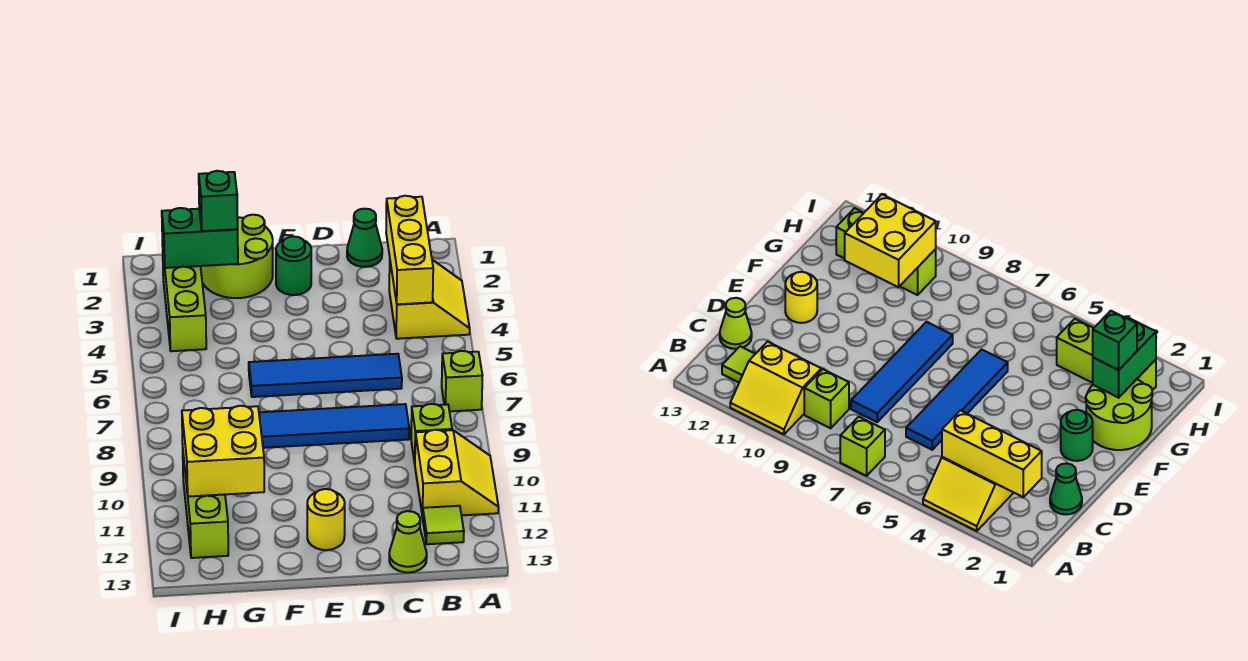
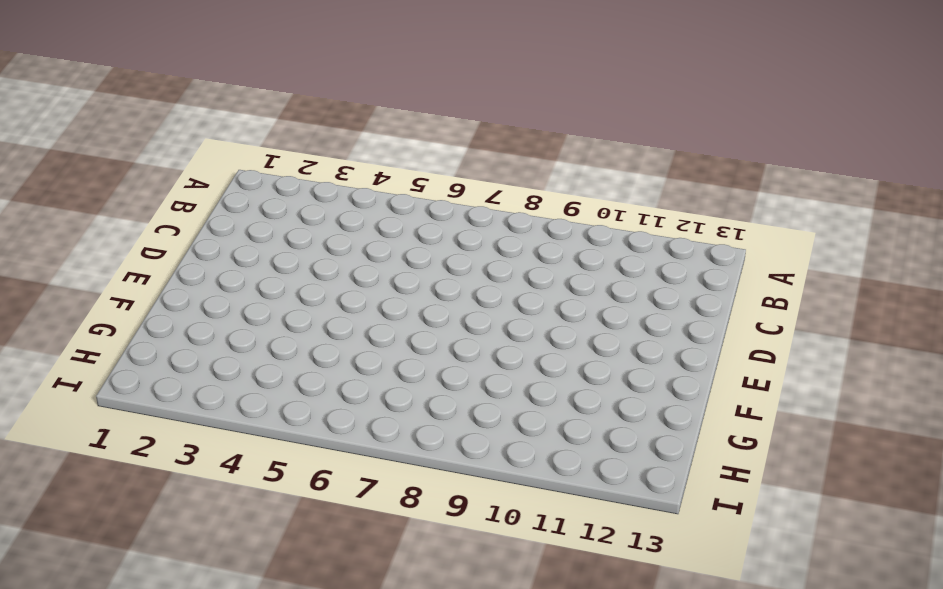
none -> yellow slope A3:B4 level 1 top B
none -> lime brick A7 level 1
none -> yellow slope A10:B11 level 1 top B

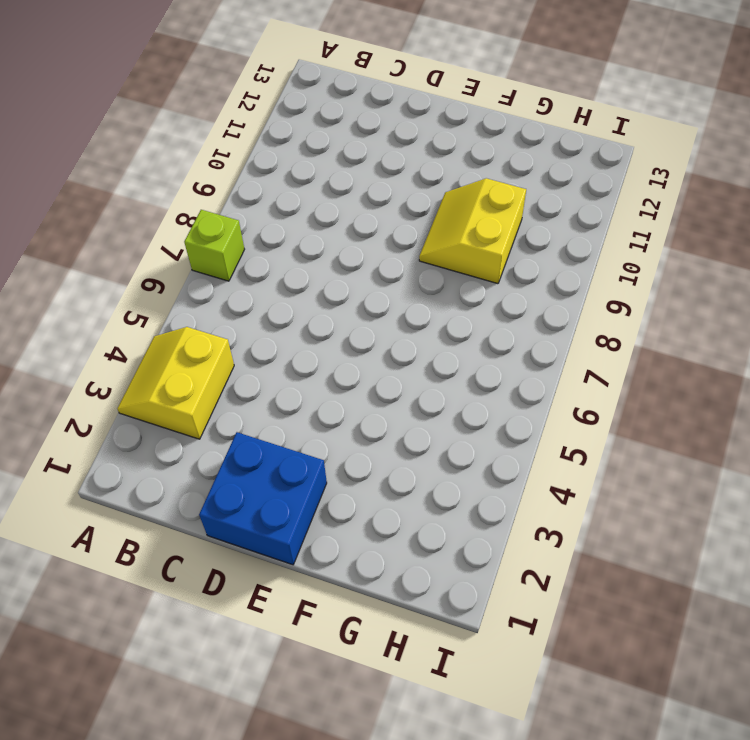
blue brick D1:E2 level 1 -> green round brick E2 level 1
yellow slope F9:G10 level 1 top G -> yellow slope A10:B11 level 1 top B
none -> lime brick B9 level 1
none -> lime tile B12 level 1
none -> green cone C1 level 1

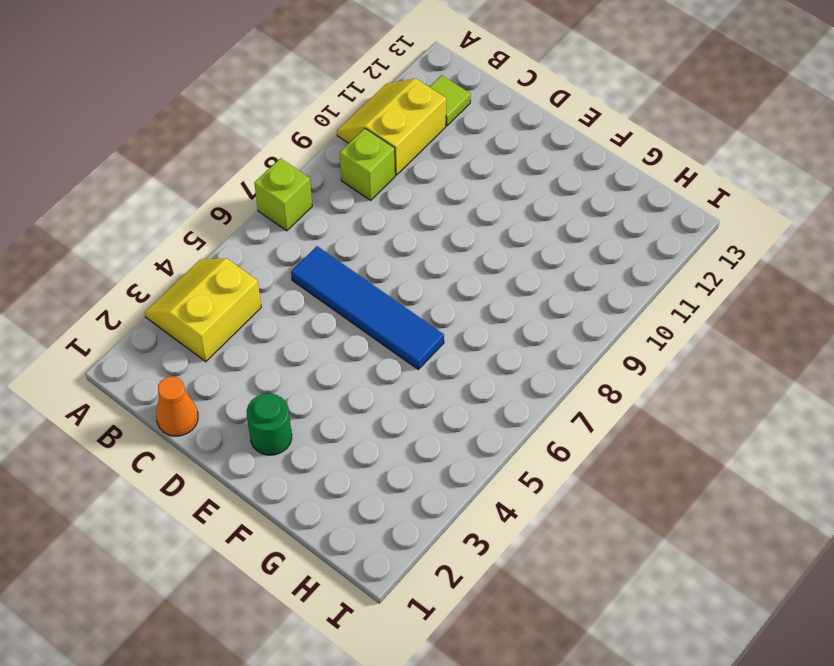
orange cone C1 level 1 -> green cone C1 level 1
none -> blue tile C8:F8 level 1
none -> lime cone C13 level 1
none -> yellow round brick E12 level 1

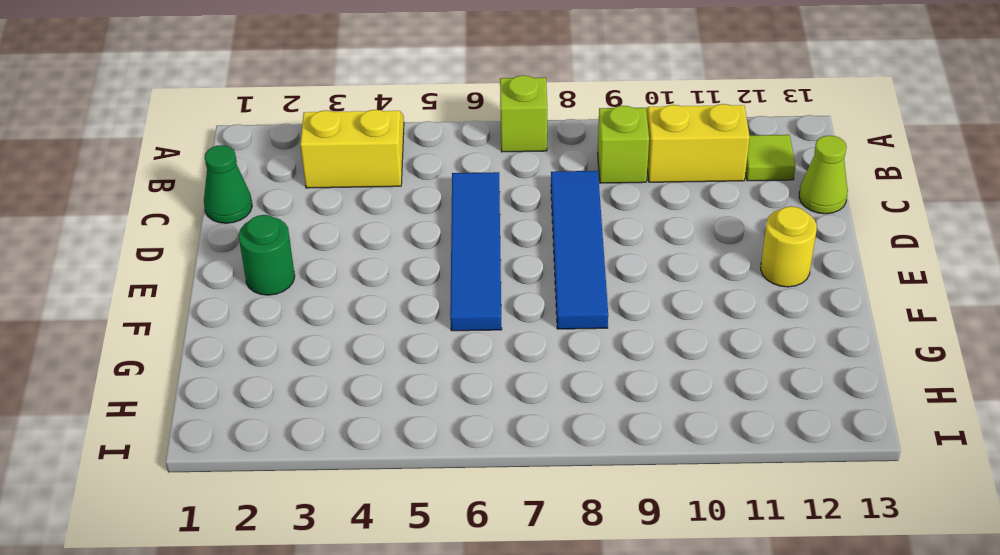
none -> lime round brick F1:G2 level 1
none -> lime brick H2:H4 level 1
none -> lime brick H10:H12 level 1

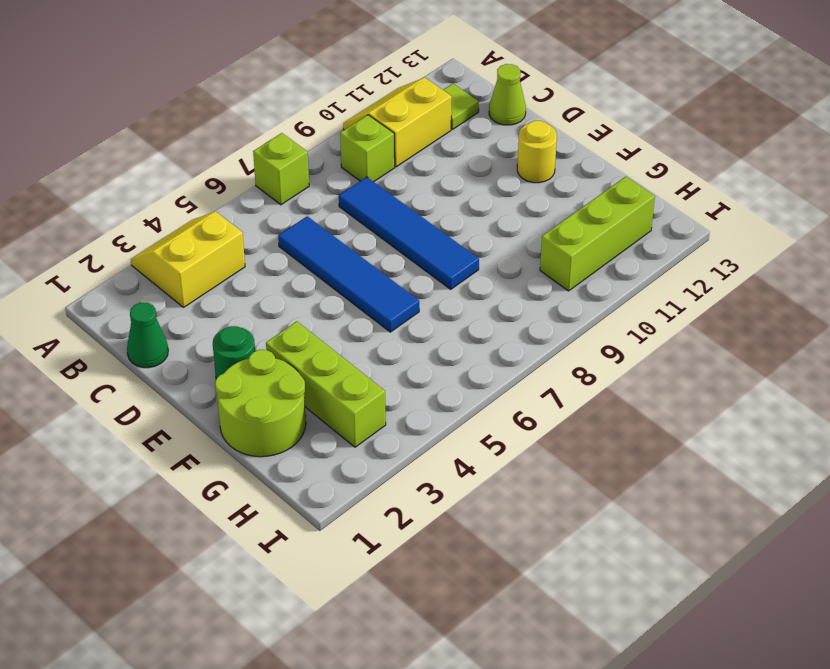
lime brick F3:H3 level 1 -> lime brick H2:H4 level 1
none -> yellow brick B2:B4 level 2
none -> green brick G2:H2 level 2
none -> yellow brick G10:H11 level 2

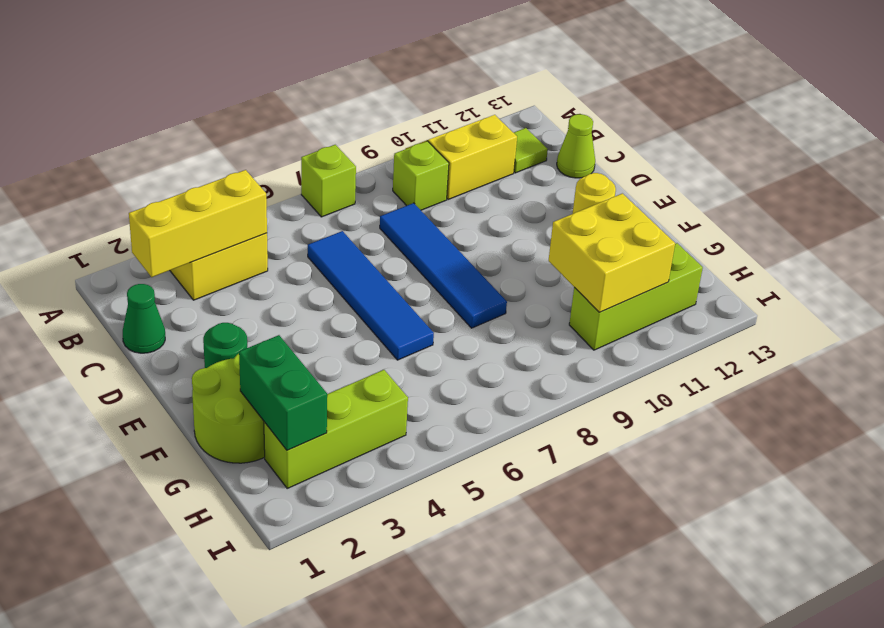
none -> green brick G2 level 3

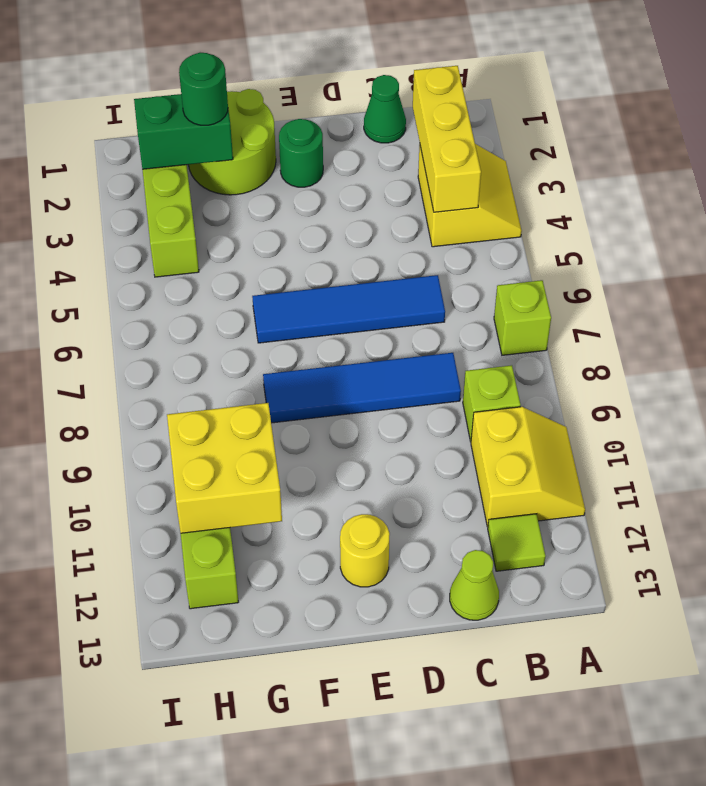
green round brick G2 level 3 -> green brick G2 level 3

